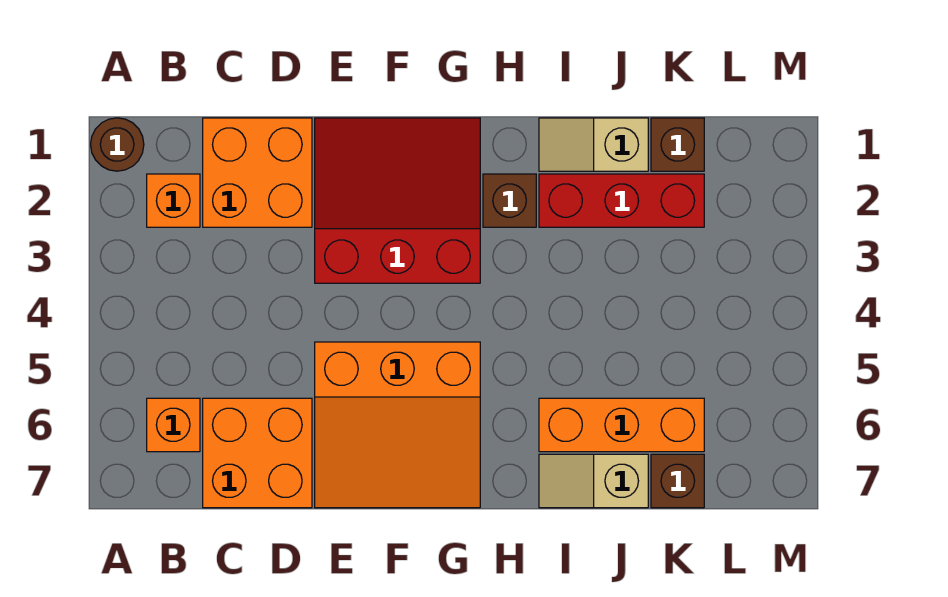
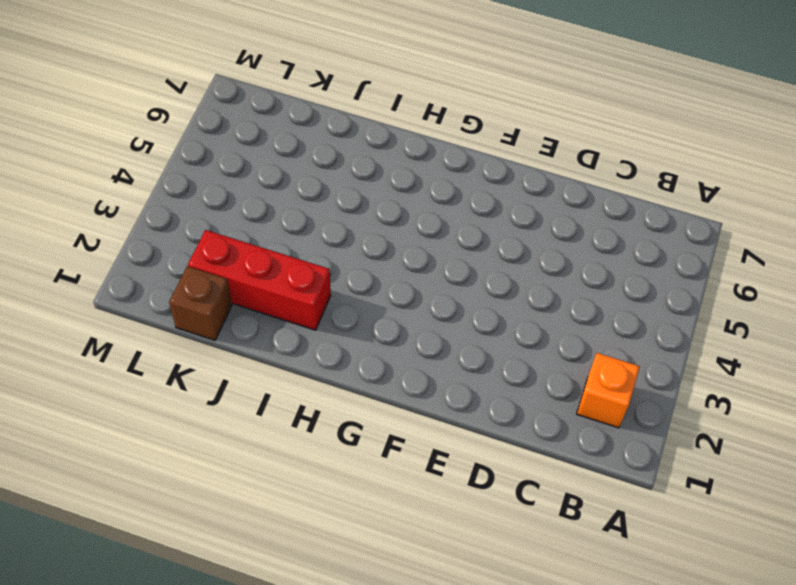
none -> brown round brick A1 level 1
none -> orange brick B6 level 1
none -> orange brick C1:D2 level 1

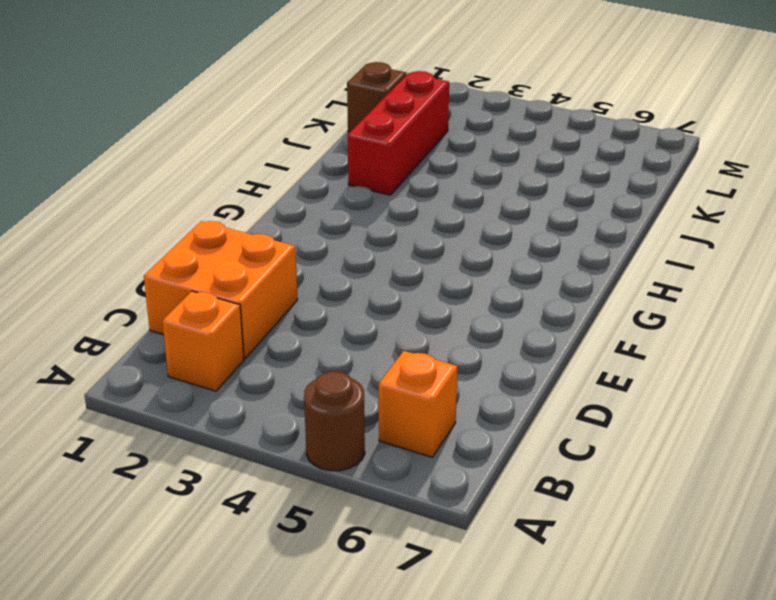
brown round brick A5 level 1 -> brown round brick A1 level 1
none -> orange brick C6:D7 level 1
none -> red slope E1:G3 level 1 top 3
none -> orange slope E5:G7 level 1 top 5

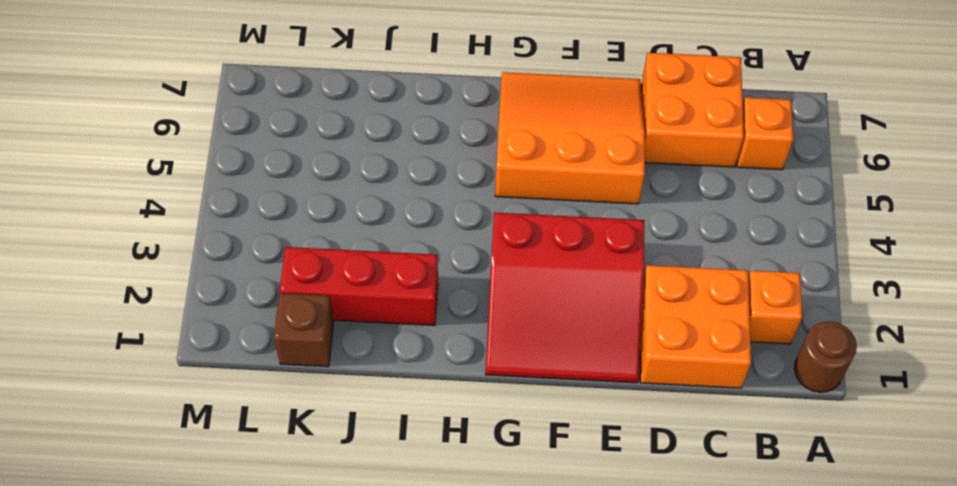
none -> brown brick H2 level 1
none -> tan slope I1:J1 level 1 top J
none -> orange brick I6:K6 level 1

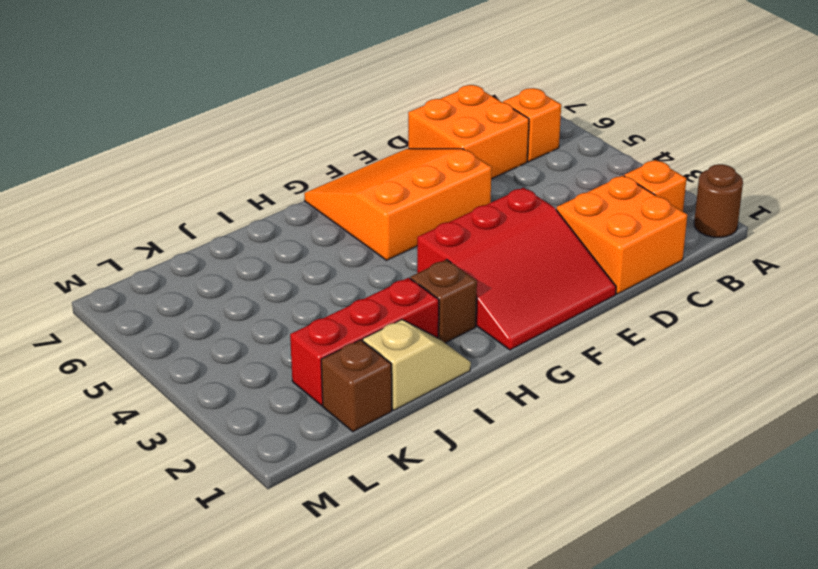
none -> orange brick I6:K6 level 1
none -> tan slope I7:J7 level 1 top J
none -> brown brick K7 level 1

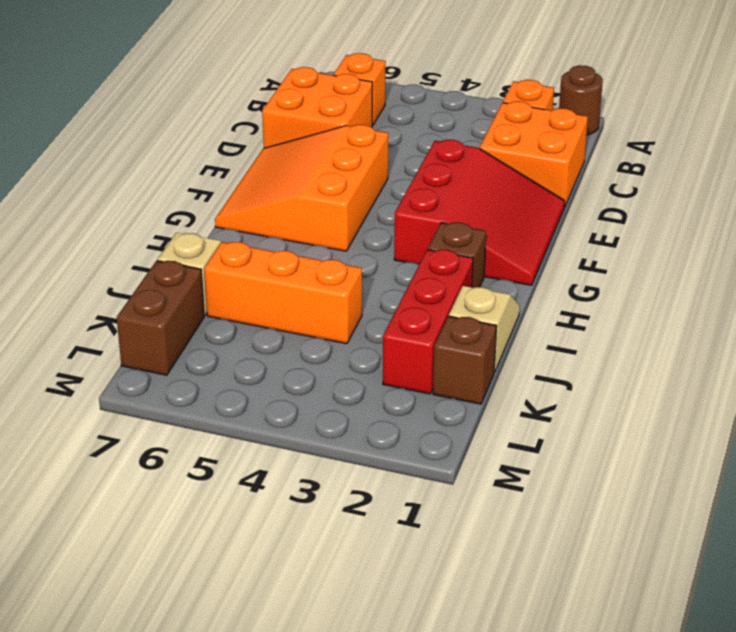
orange brick J4:J6 level 1 -> orange brick I6:K6 level 1
brown brick K7:L7 level 1 -> brown brick K7 level 1

